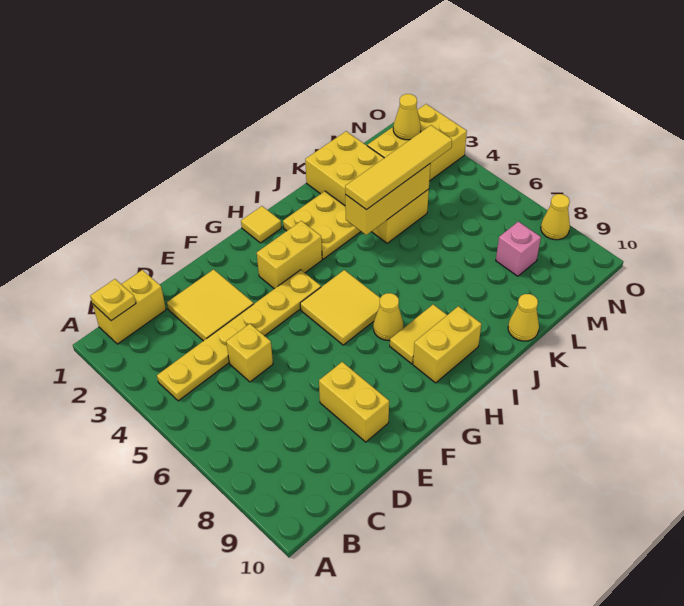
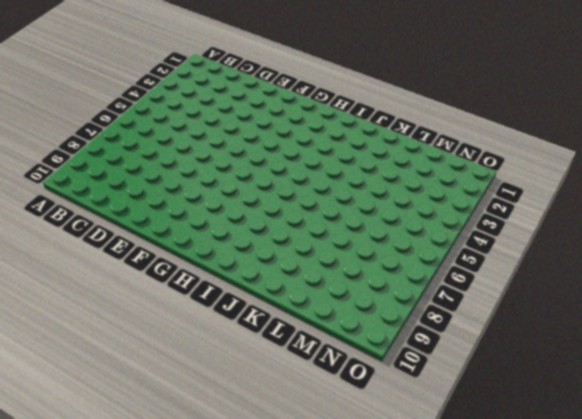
none -> yellow brick B1:C1 level 1
none -> yellow plate B4:G4 level 1
none -> yellow tile D2:E3 level 1

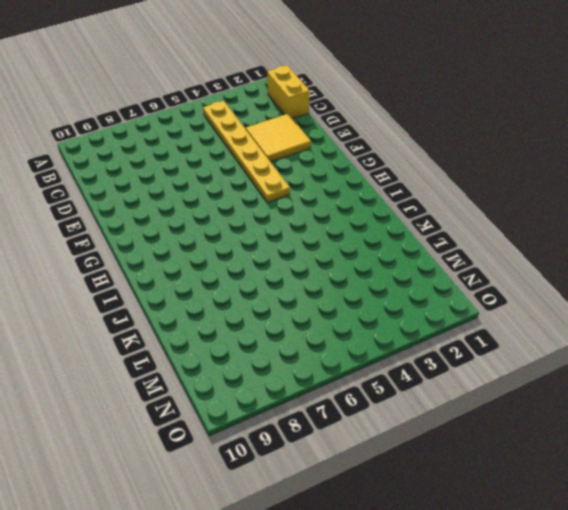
none -> yellow brick D5 level 1
none -> yellow brick E8:E9 level 1
none -> yellow brick G3:H3 level 1

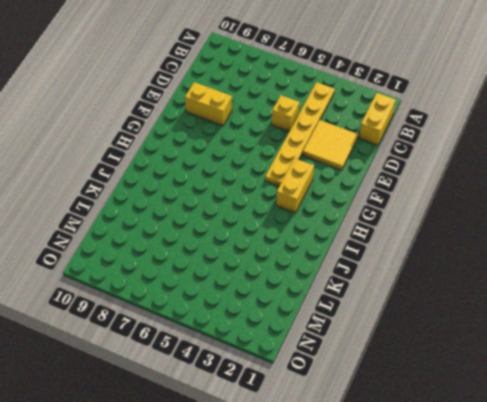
none -> yellow tile G5:H6 level 1
none -> yellow tile H1 level 1
none -> yellow cone H7 level 1

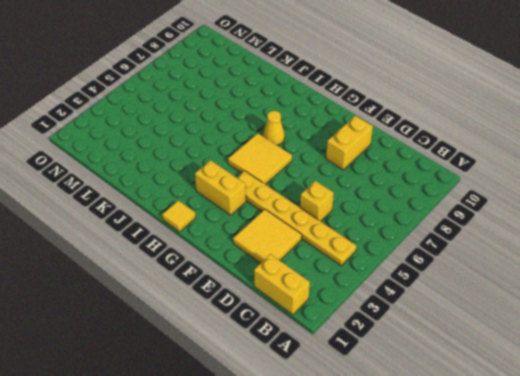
none -> yellow tile H8:I8 level 1
none -> yellow brick H9:I9 level 1
none -> yellow plate I2:J3 level 1

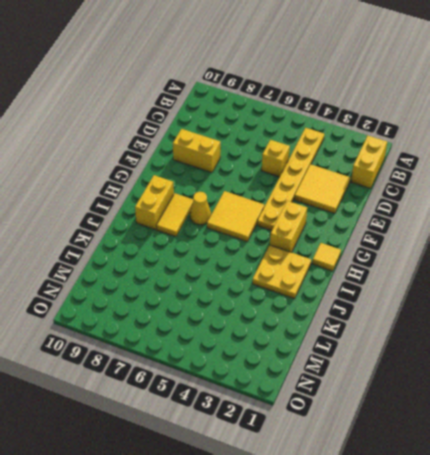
none -> yellow brick K1:L4 level 1
none -> yellow cone K10 level 1
none -> yellow brick M2:O3 level 1

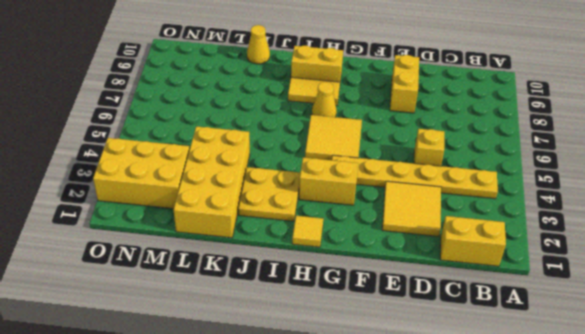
none -> pink brick M8 level 1
none -> yellow cone O8 level 1
none -> yellow plate B1 level 2

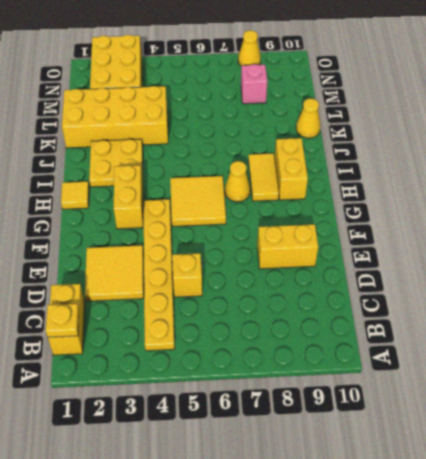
none -> yellow brick J4:L4 level 2
none -> yellow cone N2 level 2
none -> yellow tile J4:M4 level 3

